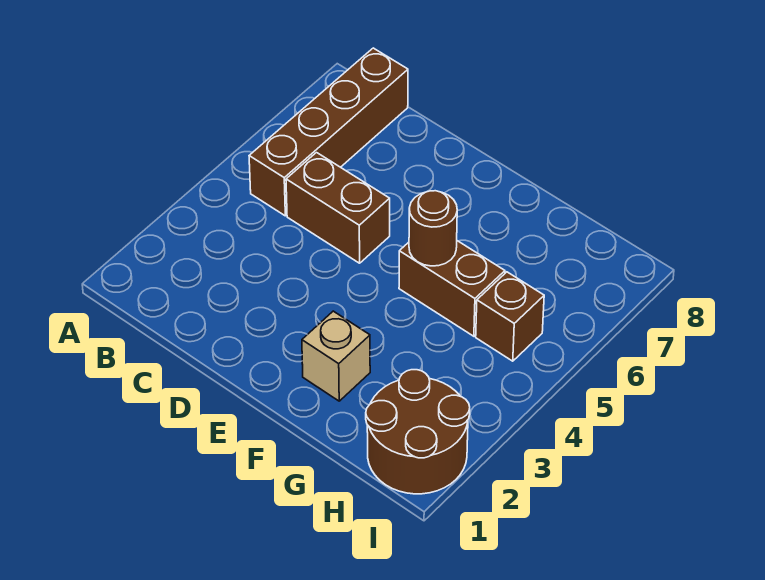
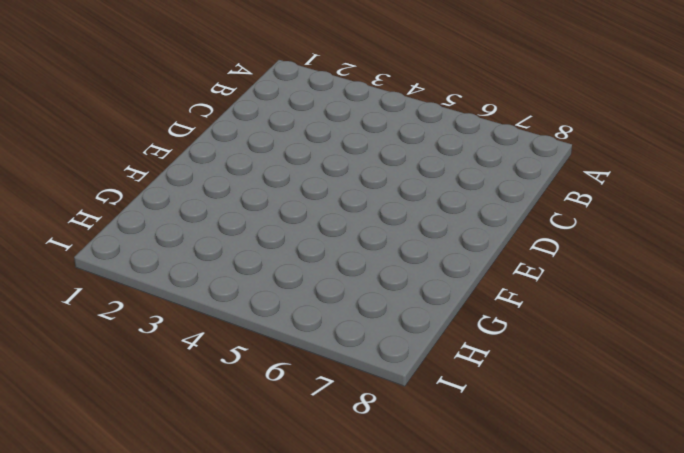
none -> brown brick B5:B8 level 1
none -> brown brick C5:D5 level 1

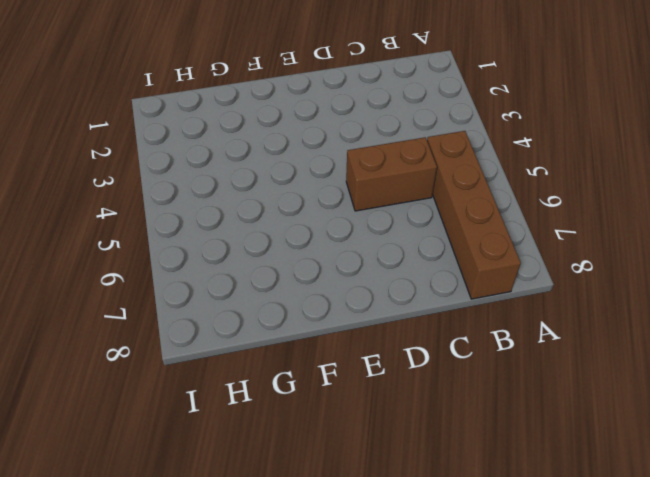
none -> tan brick F2 level 1
none -> brown brick F5:G5 level 1

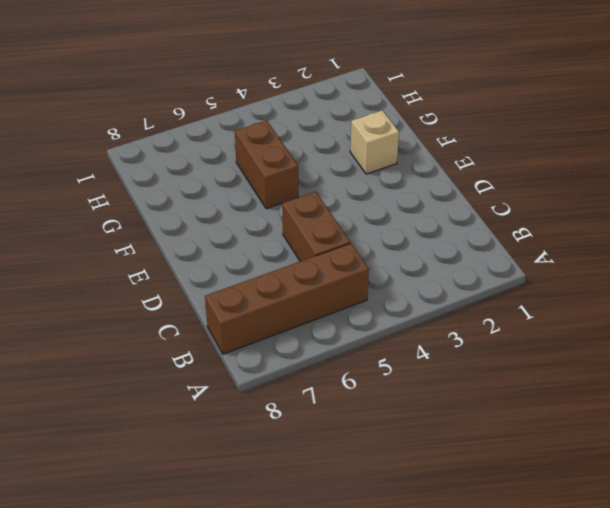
none -> brown round brick H1:I2 level 1
none -> brown brick H5 level 1

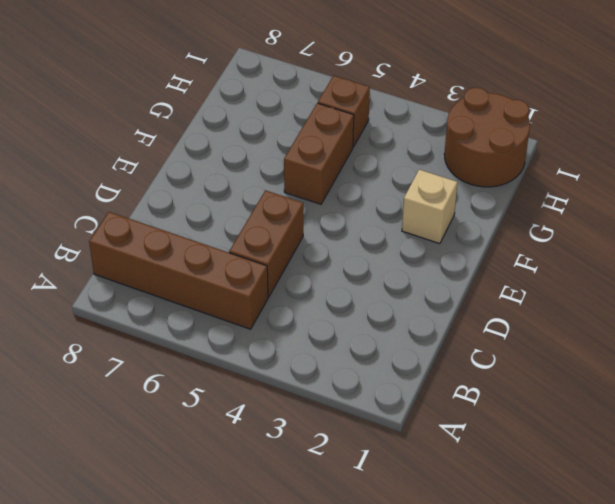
none -> brown round brick F5 level 2

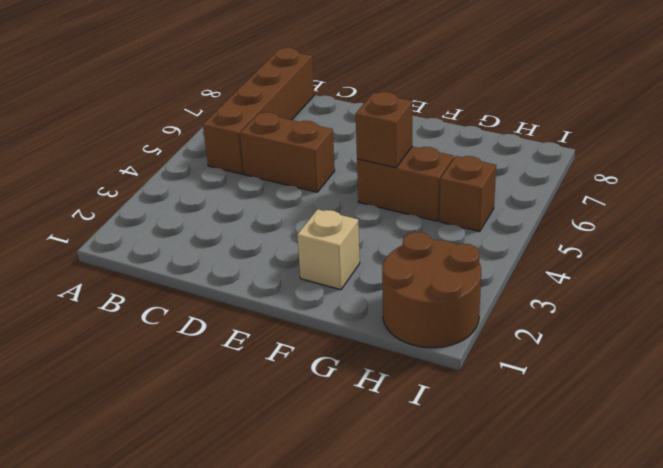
brown brick F5 level 2 -> brown round brick F5 level 2

